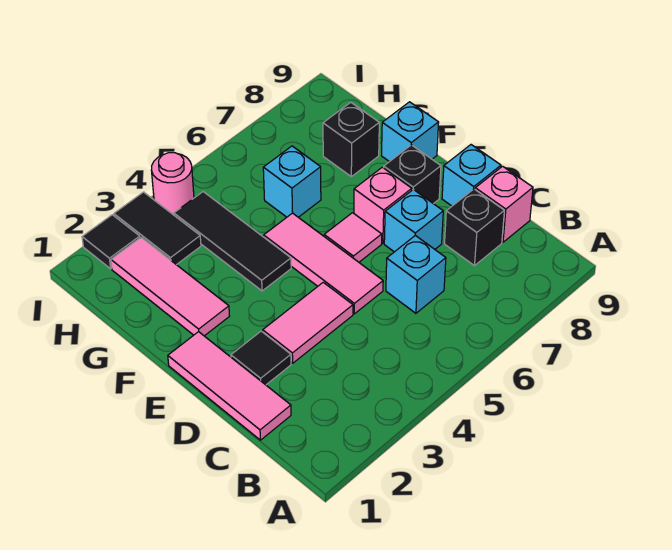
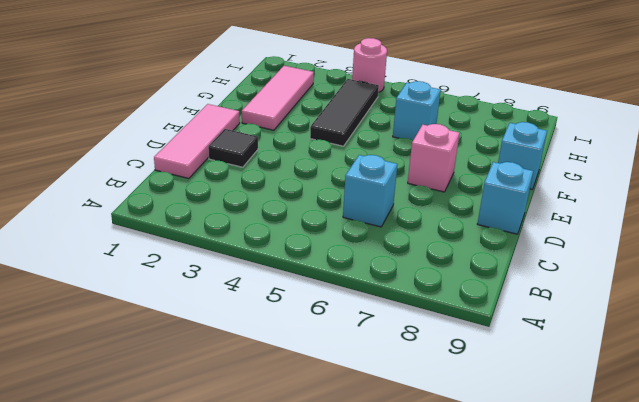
none -> black brick C8 level 1
none -> pink brick C9 level 1
none -> pink tile D3:D4 level 1

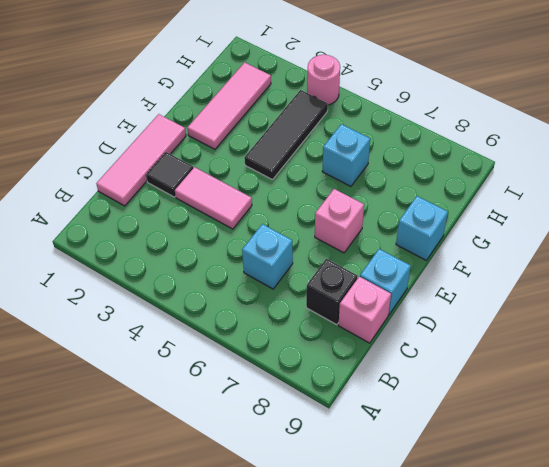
none -> pink tile D5:F5 level 1
none -> cyan brick D7 level 1
none -> pink tile E6 level 1

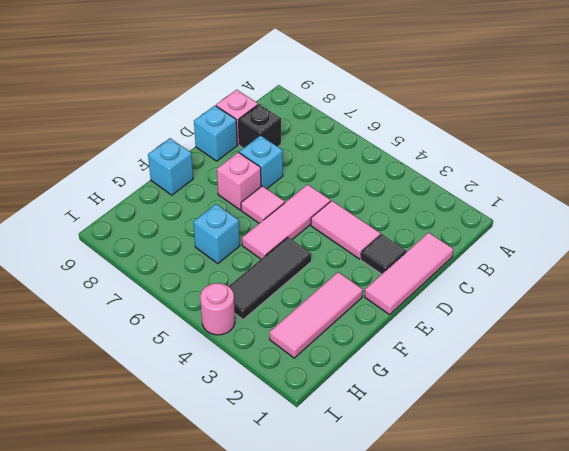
none -> cyan brick C6 level 1
none -> black brick E8 level 1
none -> black brick G8 level 1

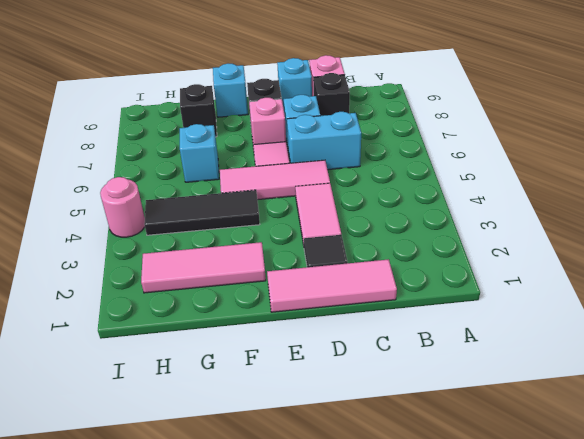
cyan brick C6:D6 level 1 -> cyan brick C6 level 1
none -> black tile H3:I3 level 1
none -> black tile I2 level 1

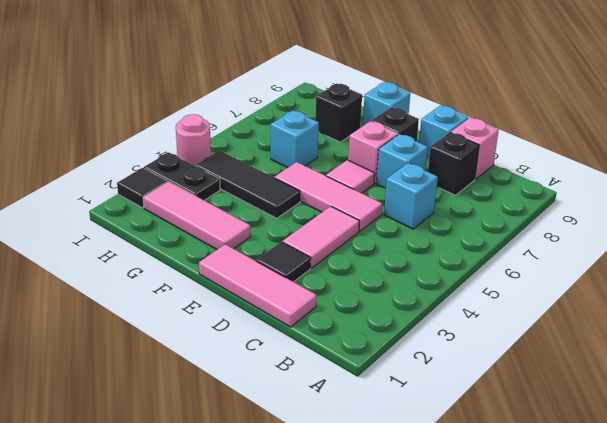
black plate H3:I3 level 1 -> black tile H3:I3 level 1

